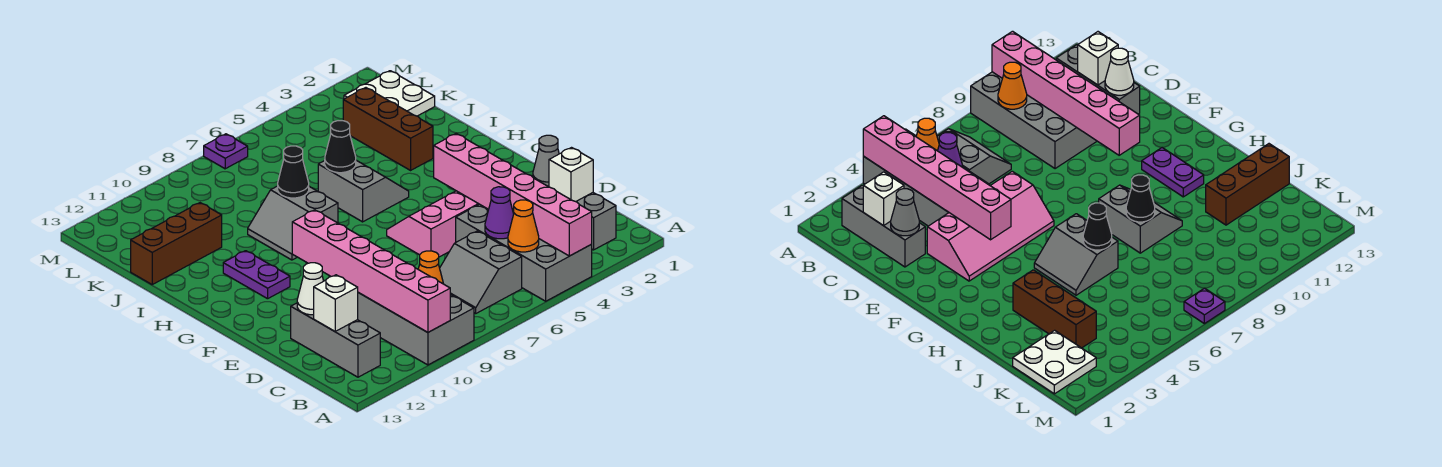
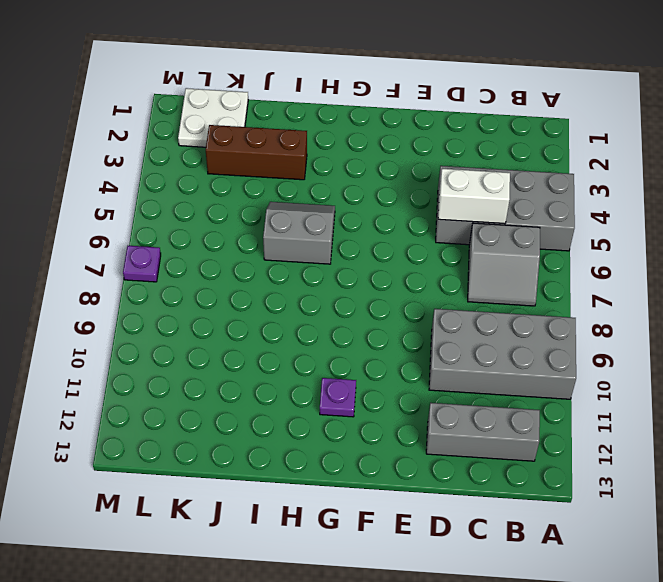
white brick C5:D5 level 2 -> purple cone C5 level 2
purple plate G11 level 1 -> purple plate G11:H11 level 1
none -> grey brick B2:D2 level 1
none -> pink slope E3:F6 level 1 top E
none -> grey slope H8:I9 level 1 top 8

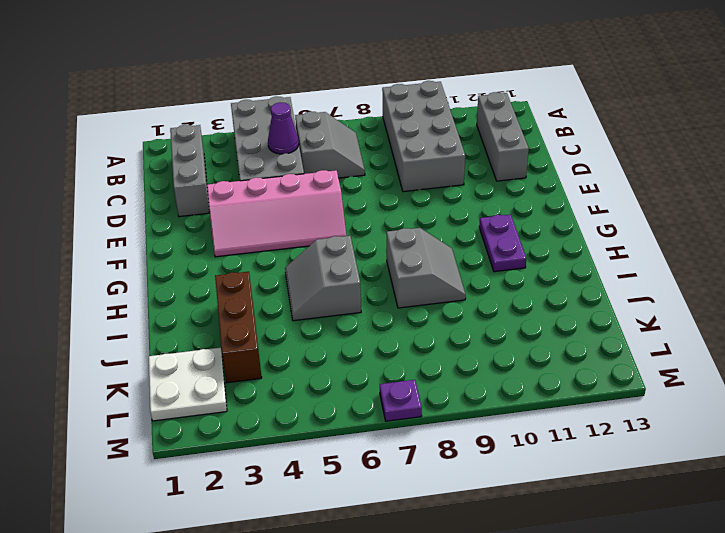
none -> brown brick J11:J13 level 1
none -> pink brick A4:F4 level 2
none -> pink brick A10:F10 level 2

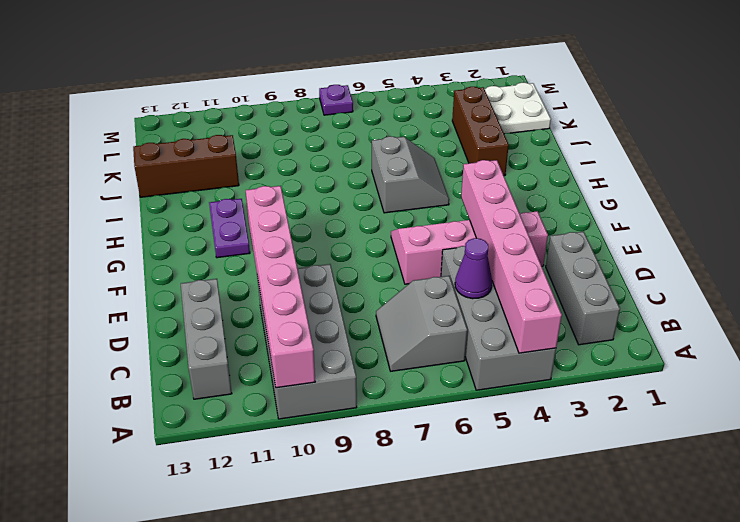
none -> grey slope H8:I9 level 1 top 8
none -> orange cone B5 level 2
none -> orange cone B9 level 2

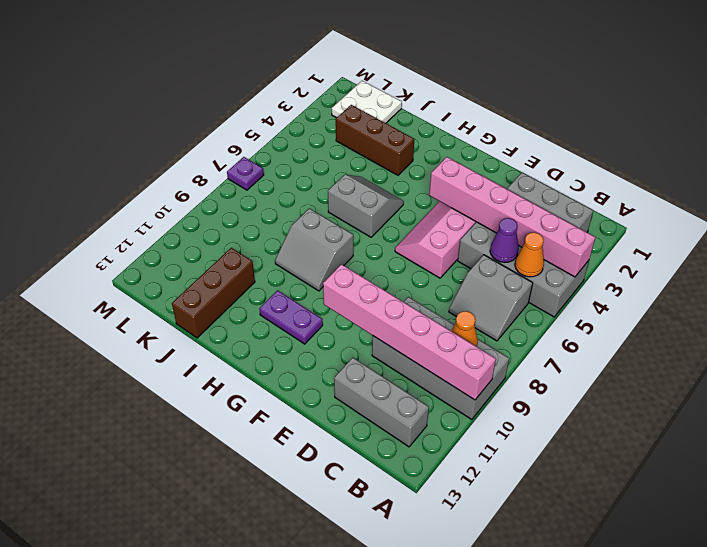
none -> white brick C2 level 2
none -> white brick C12 level 2
none -> grey cone D2 level 2

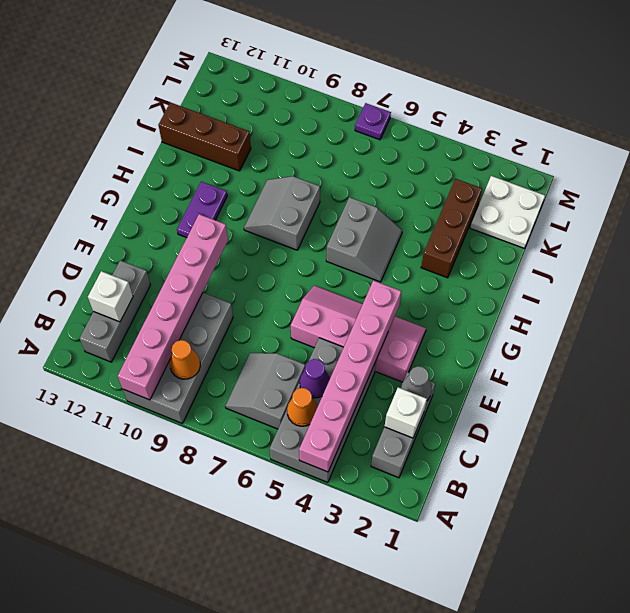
none -> white cone D12 level 2
none -> black cone I6 level 2
none -> black cone I8 level 2

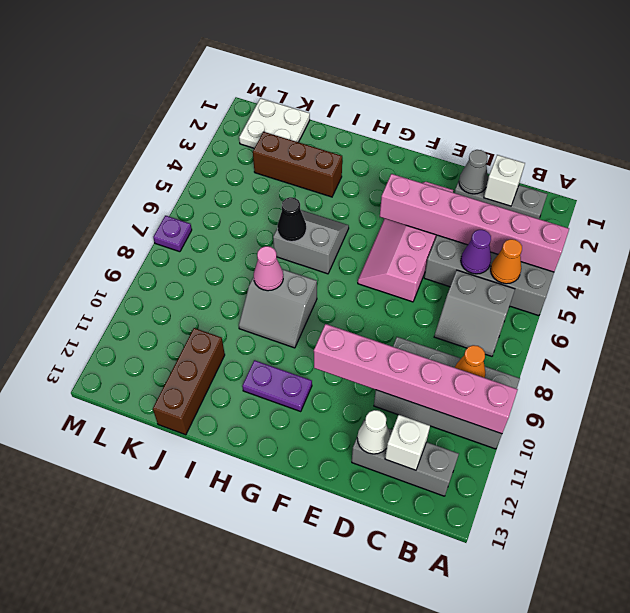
pink cone I8 level 2 -> black cone I8 level 2

